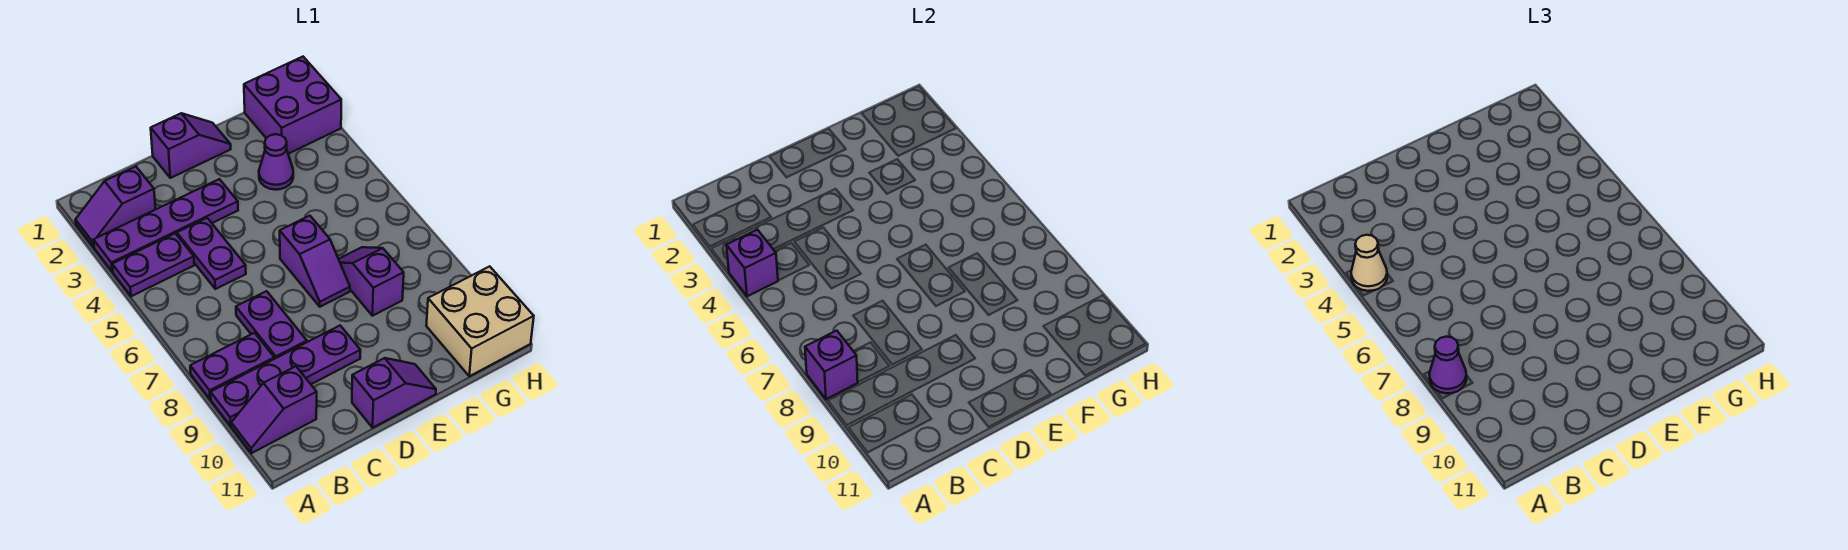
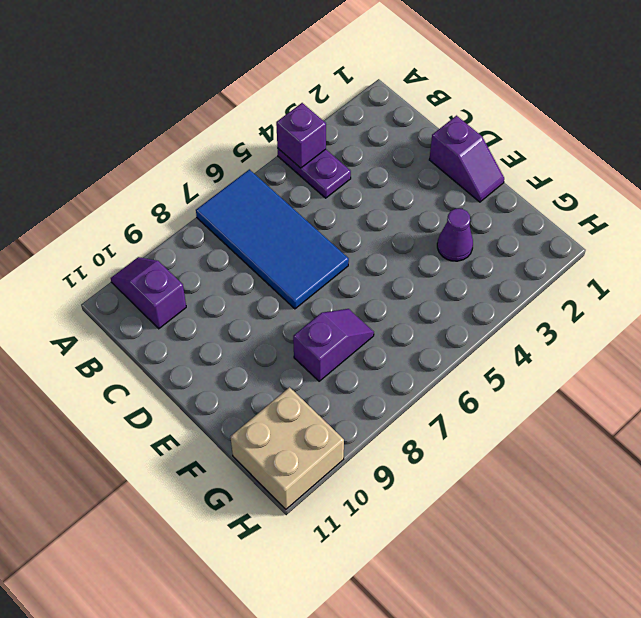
blue tile A6:D7 level 1 -> purple plate C7:C8 level 1
none -> purple slope A2:B2 level 1 top B
none -> purple plate A3:D3 level 1
none -> purple plate A8:B8 level 1

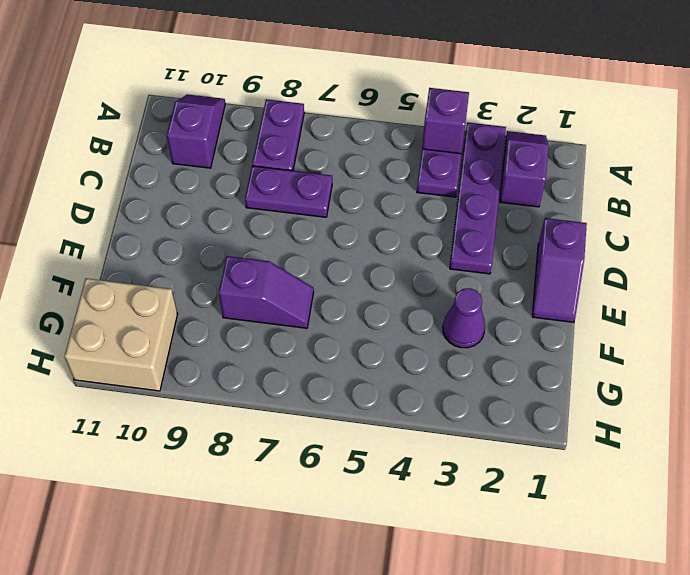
none -> purple plate A9:D9 level 1
none -> purple plate C4:C5 level 1
none -> purple slope D11:E11 level 1 top D

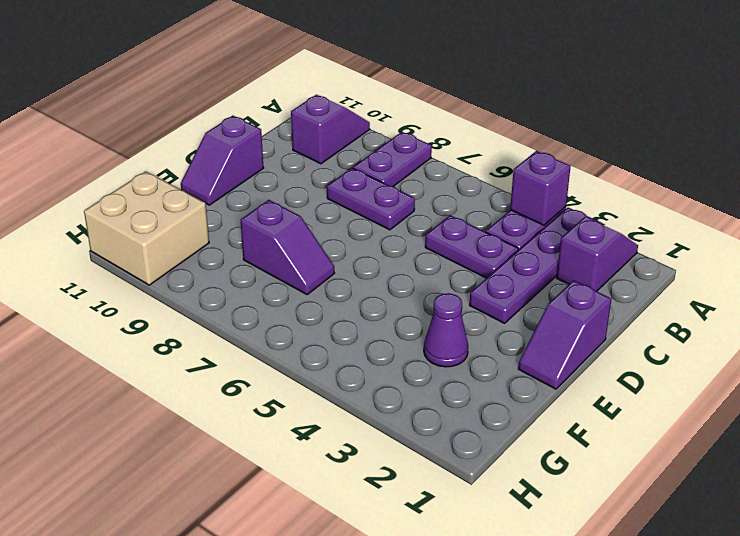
none -> purple plate A9:D9 level 1
none -> purple slope E6:E7 level 1 top 6
none -> purple brick G1:H2 level 1

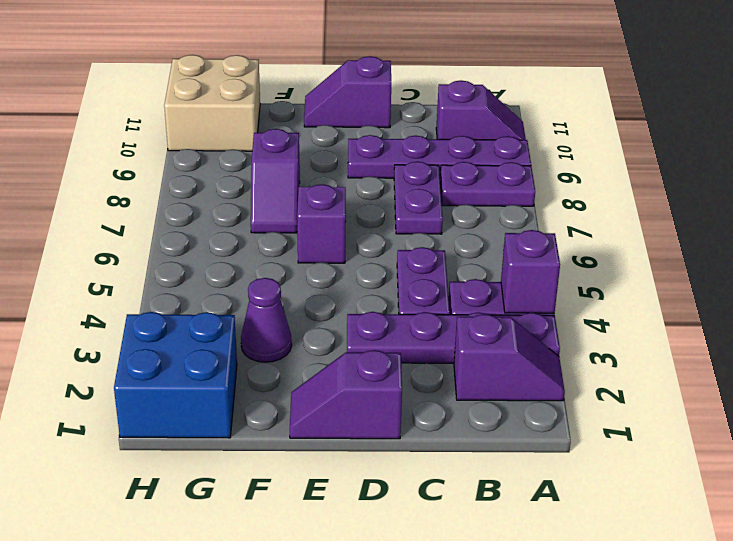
blue brick G1:H2 level 1 -> purple brick G1:H2 level 1
none -> purple brick A8 level 2
none -> tan cone A4 level 3
none -> purple cone A8 level 3

